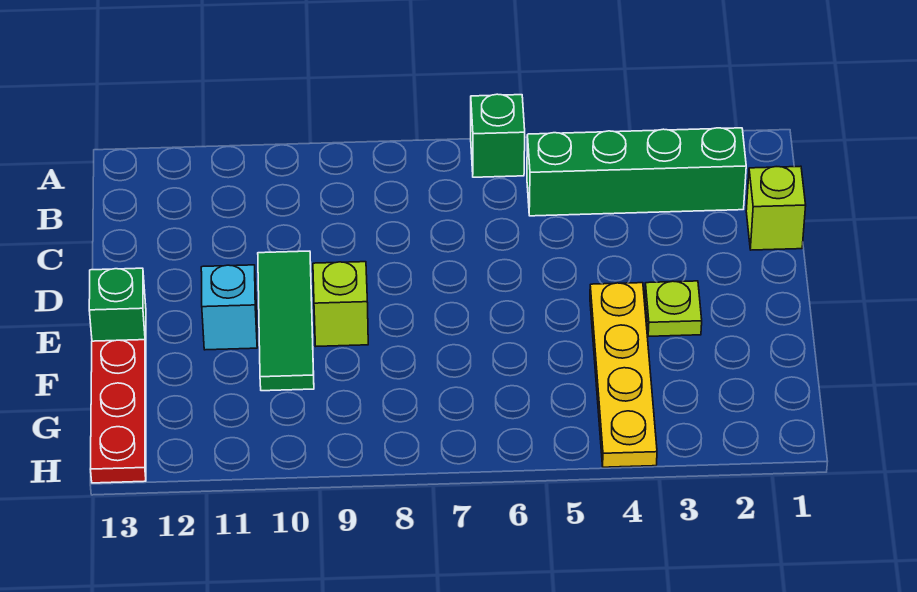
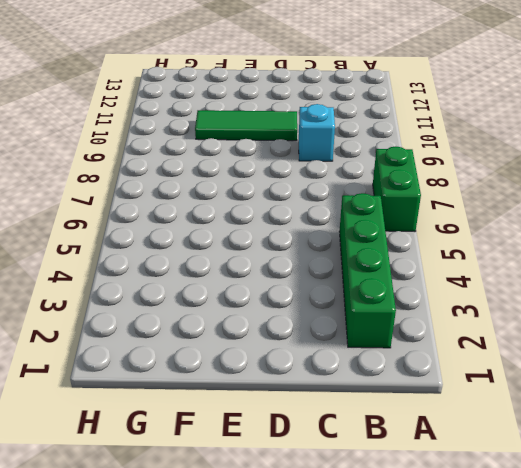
green brick A6:A7 level 1 -> green brick A6 level 1
cyan brick C9 level 1 -> cyan brick E11 level 1
none -> lime brick C1 level 1
none -> lime plate E3 level 1

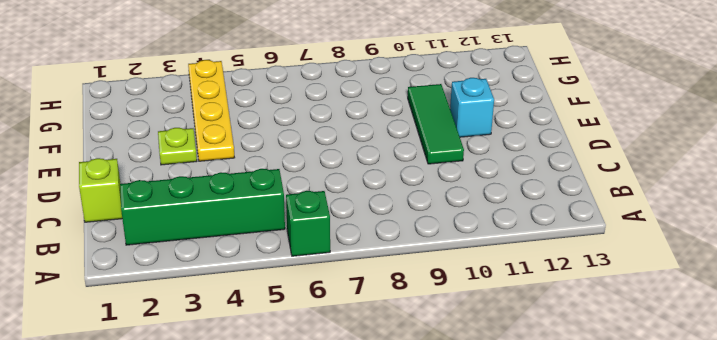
none -> lime brick E9 level 1
none -> green brick E13 level 1

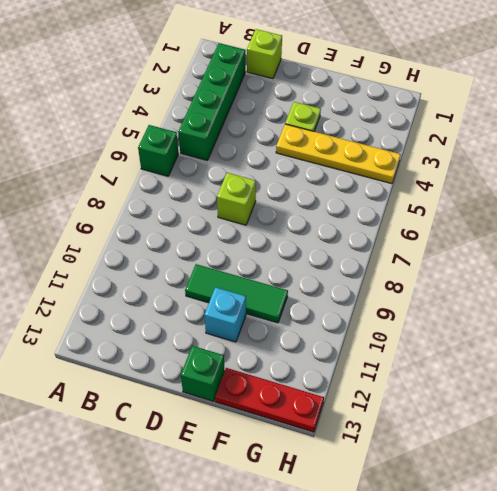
lime brick D7 level 1 -> lime brick E9 level 1

